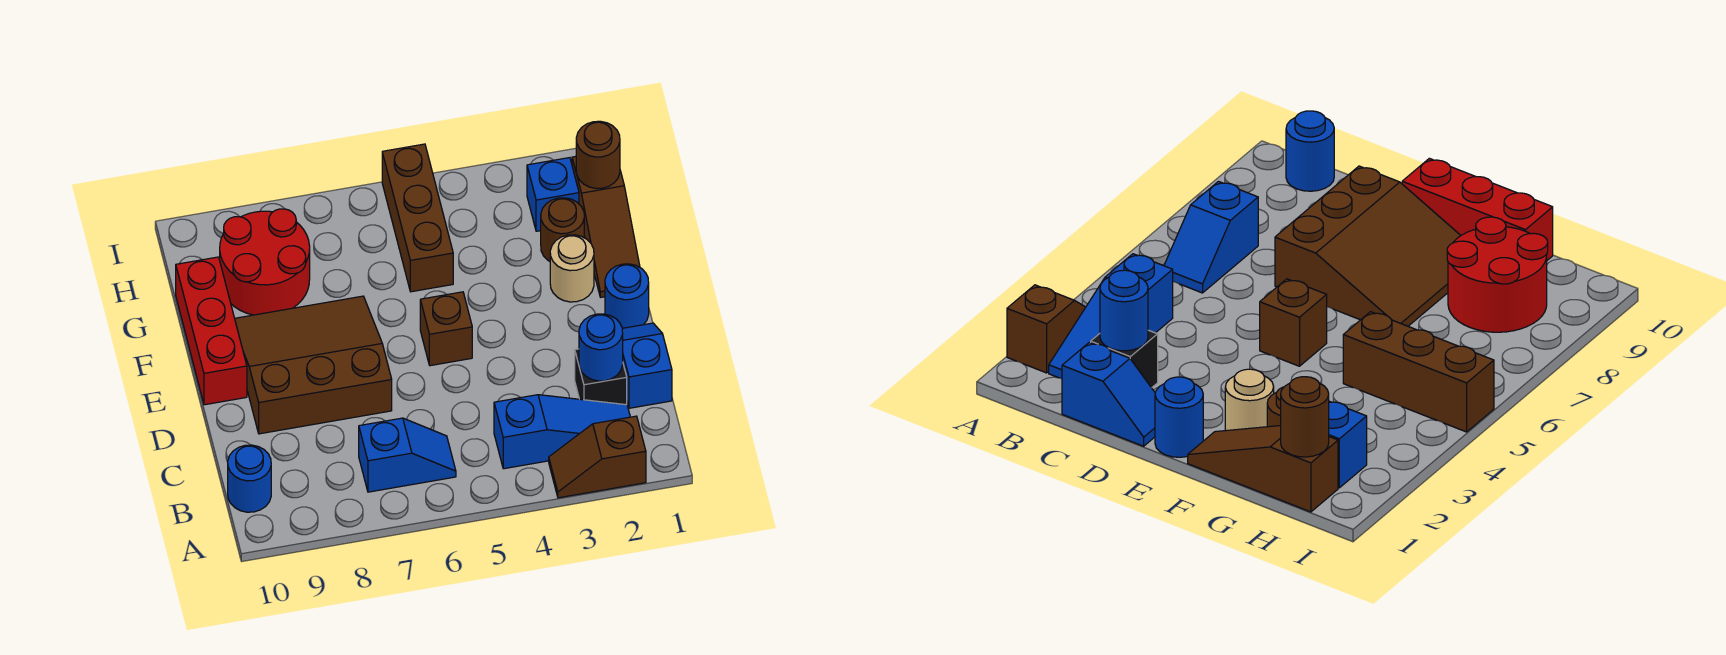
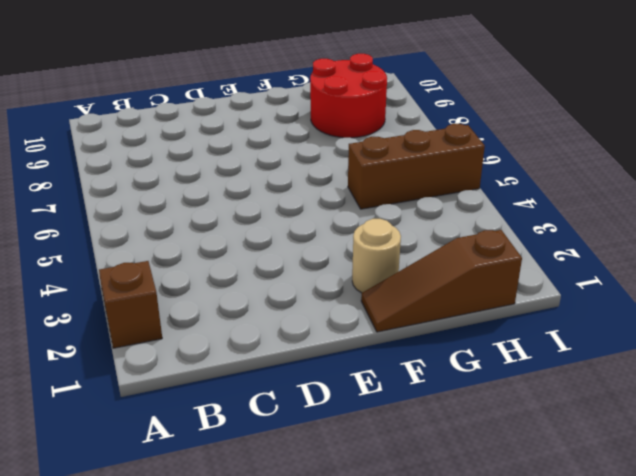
none -> blue slope B2:B4 level 1 top 4
none -> blue slope B6:B7 level 1 top 7
none -> blue round brick B10 level 1

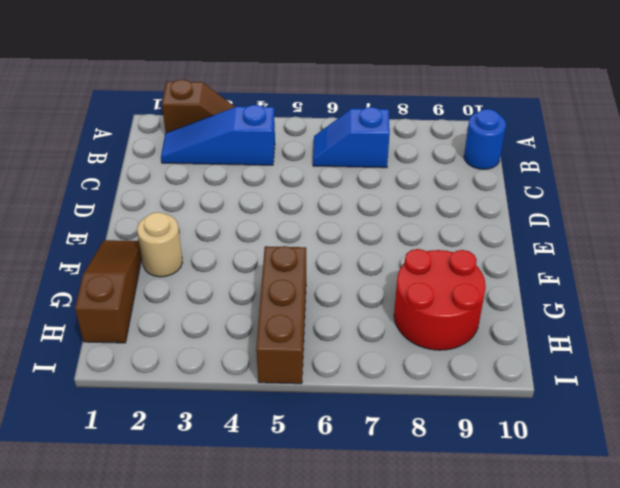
none -> blue slope C1:D1 level 1 top C
none -> black brick C2 level 1
none -> brown slope D7:F9 level 1 top D

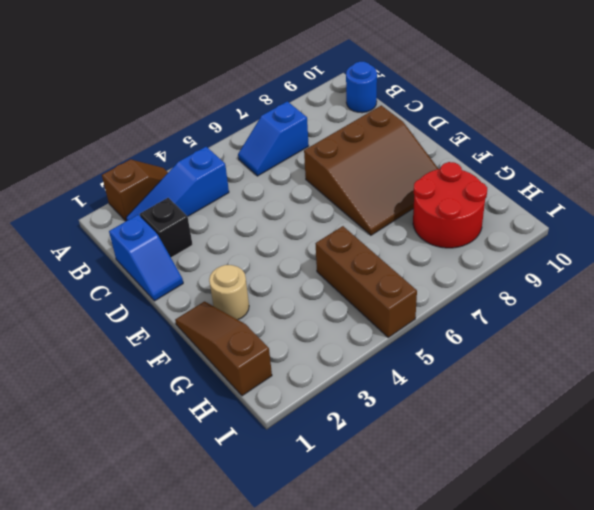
none -> blue round brick E1 level 1
none -> brown brick E5 level 1
none -> red brick E10:G10 level 1

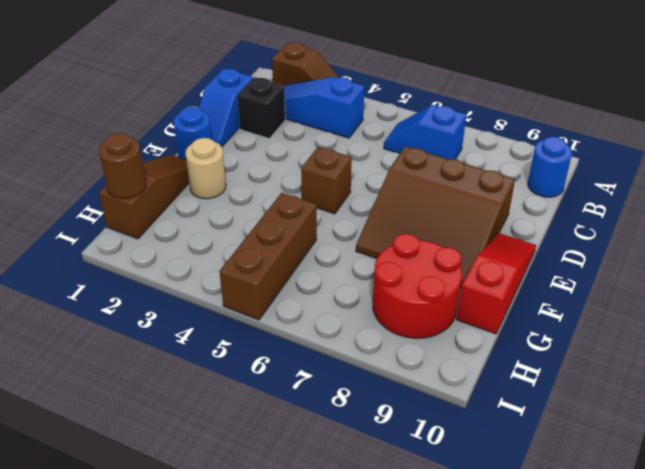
red slope E10:G10 level 1 top G -> red brick E10:G10 level 1
none -> brown round brick G2 level 1
none -> blue brick H2 level 1
none -> blue round brick C2 level 2

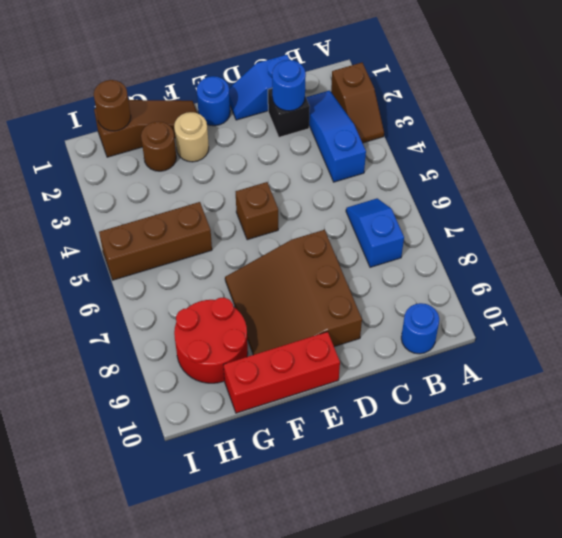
none -> blue brick H2 level 1

